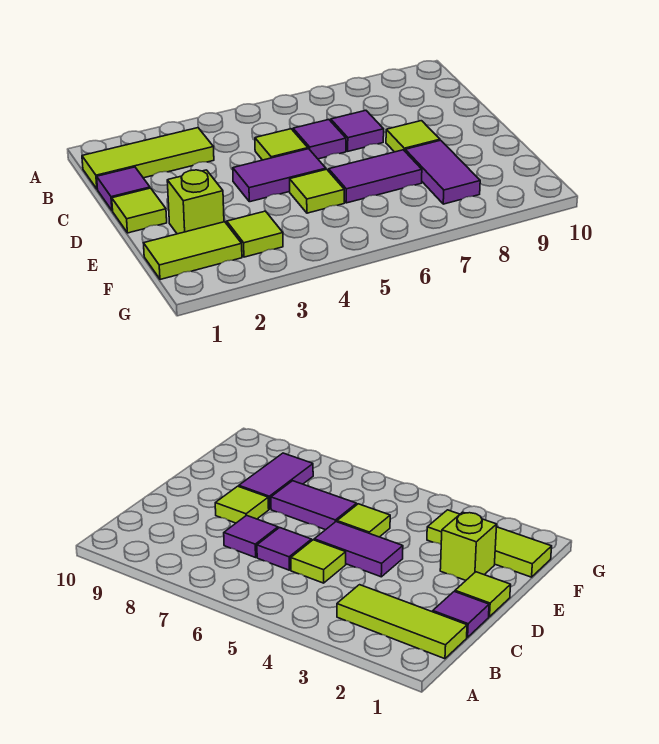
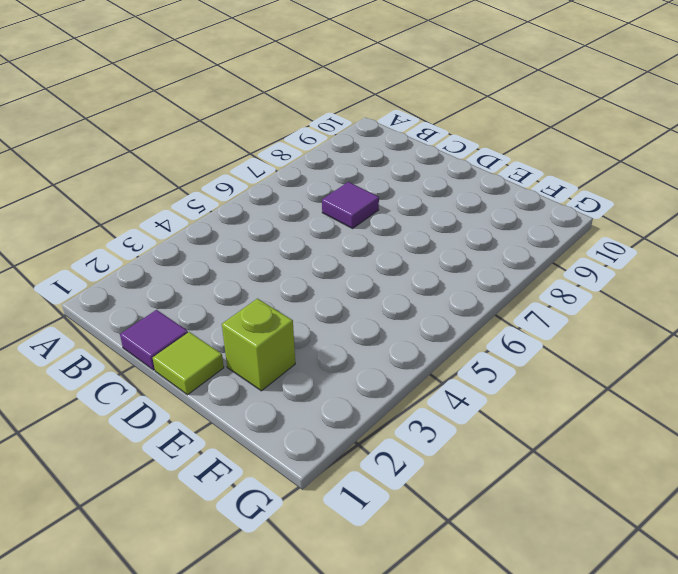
none -> lime tile B1:B3 level 1
none -> lime tile C5 level 1
none -> purple tile C6 level 1

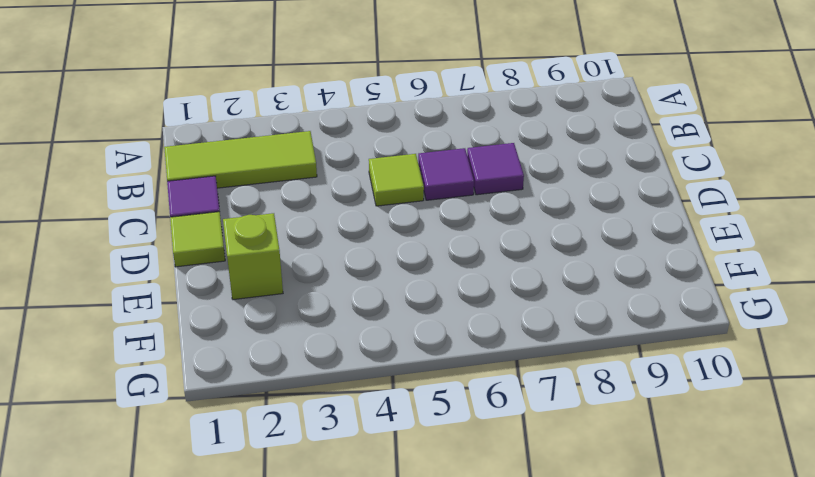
none -> purple tile D4:D5 level 1
none -> lime tile D8 level 1
none -> lime tile E5 level 1

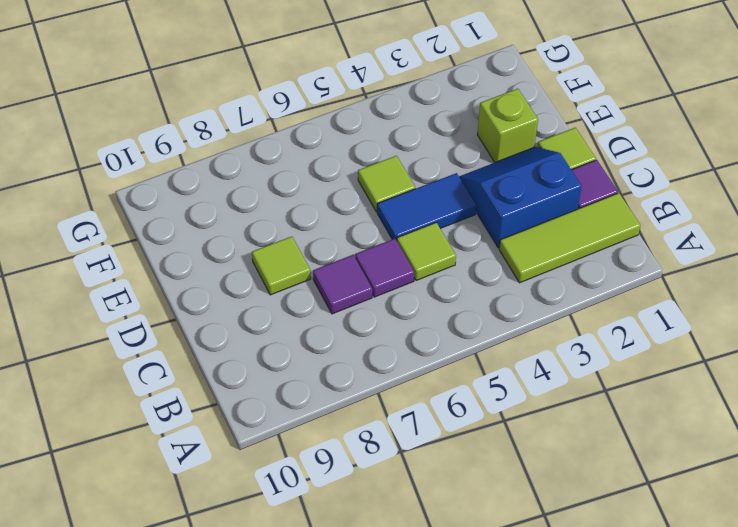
blue slope C2:D3 level 1 top C -> none
blue tile D4:D5 level 1 -> purple tile D4:D5 level 1
none -> purple tile E6:E7 level 1
none -> purple tile E8:F8 level 1
none -> lime tile F1:F2 level 1

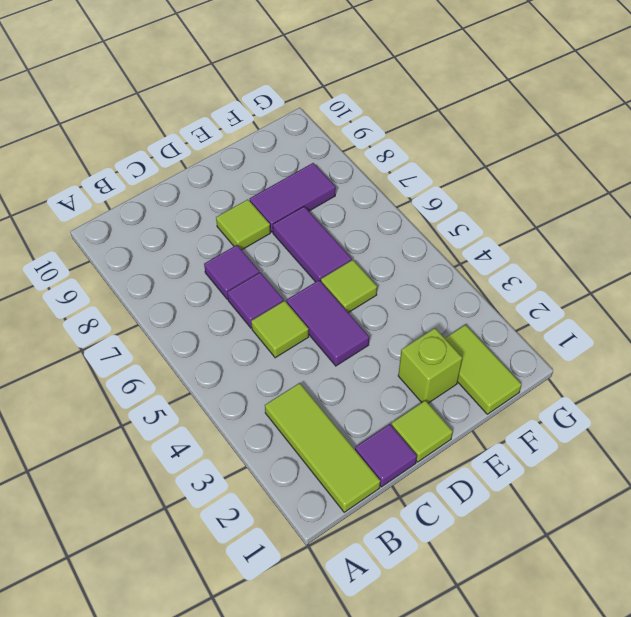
none -> lime tile F3 level 1

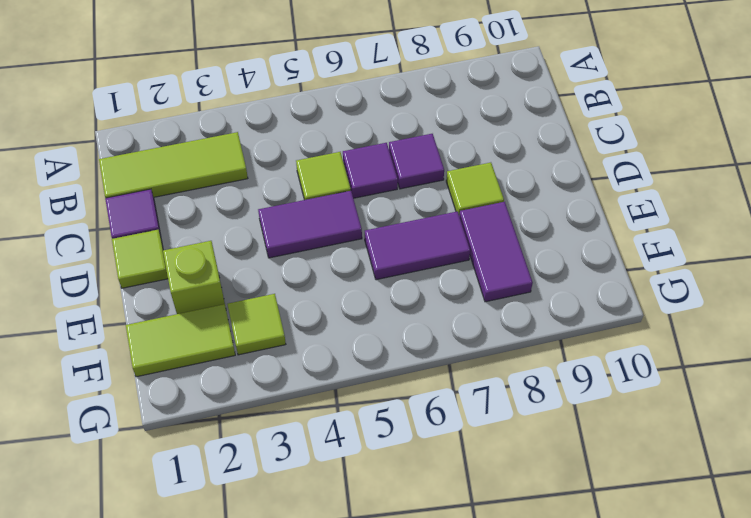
none -> lime tile E5 level 1

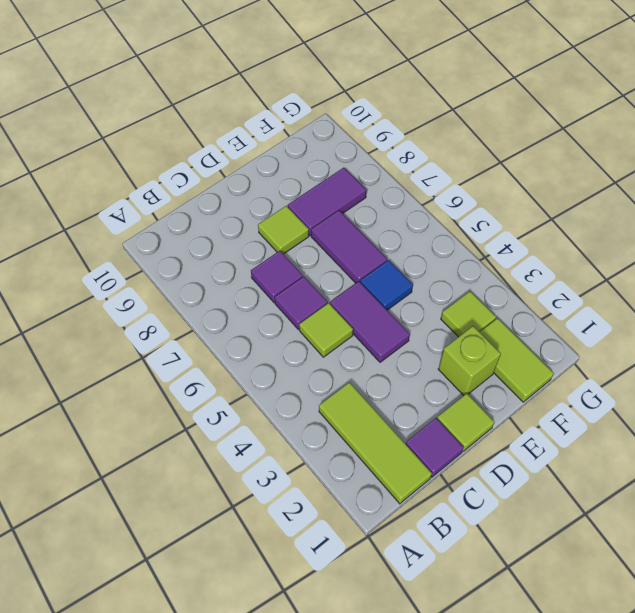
blue tile E5 level 1 -> lime tile E5 level 1

